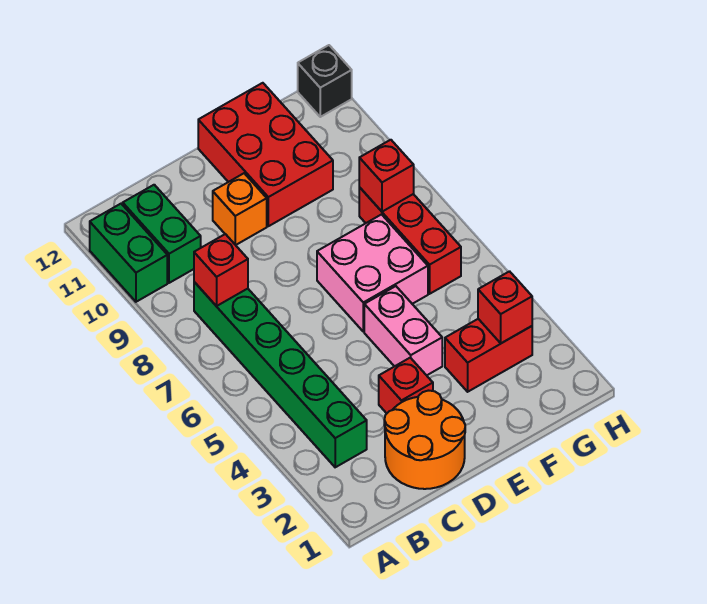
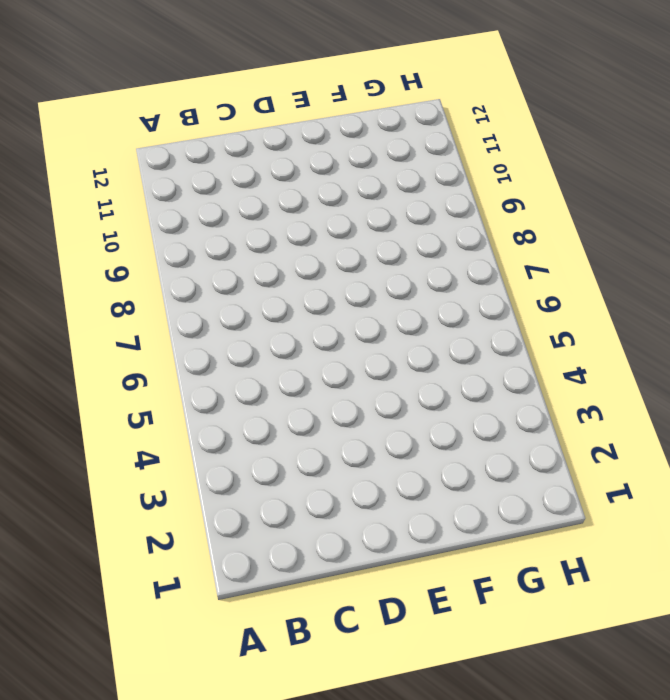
none -> green brick A10:A11 level 1
none -> green brick B3:B8 level 1
none -> green brick B10:B11 level 1

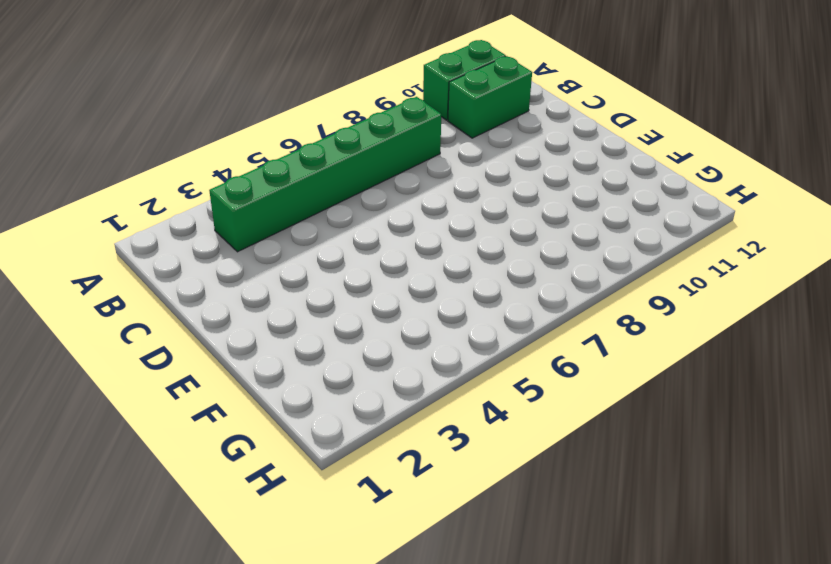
none -> orange round brick C1:D2 level 1
none -> red brick D3 level 1
none -> orange brick D10 level 1

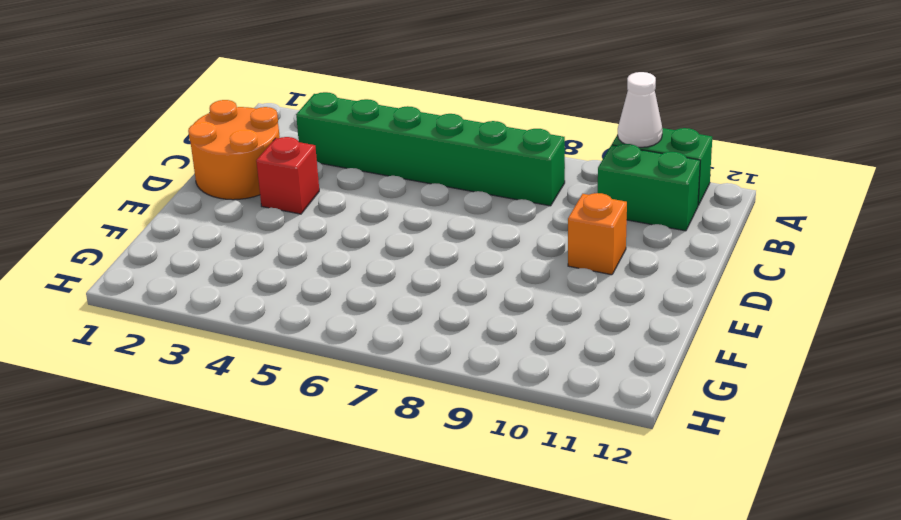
white cone A10 level 2 -> none
none -> pink brick E4:E5 level 1
none -> pink brick E6:F7 level 1
none -> red brick E10:F12 level 1

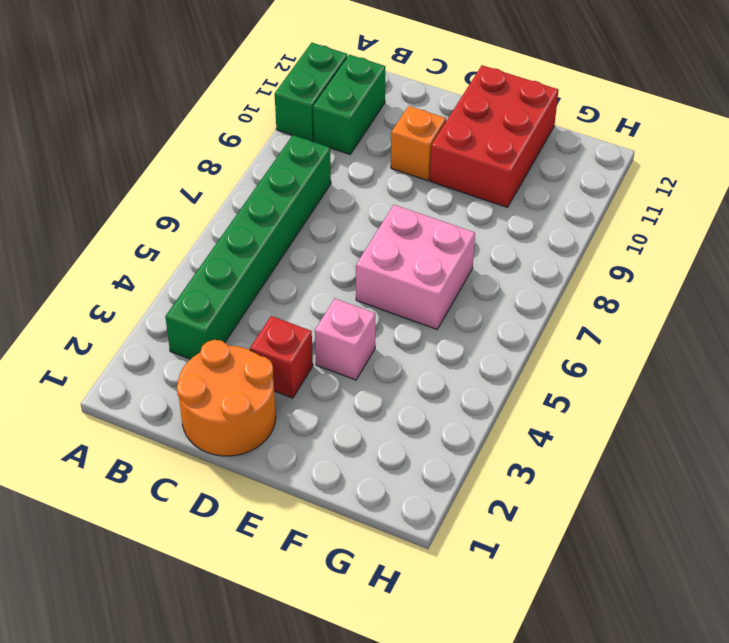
pink brick E4 level 1 -> pink brick E4:E5 level 1
none -> red brick F3:G3 level 1
none -> red brick G6:G8 level 1
none -> black brick H12 level 1

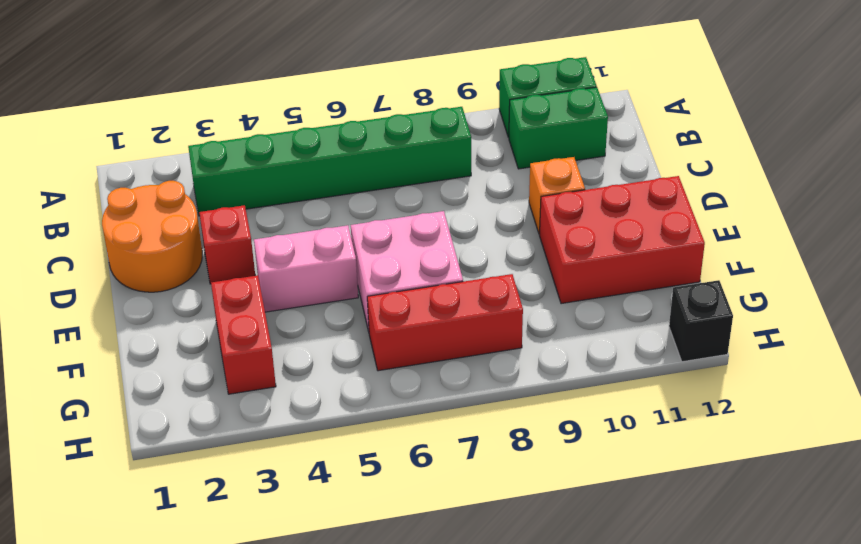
none -> red brick B8 level 2
none -> red brick G3 level 2
none -> red brick G8 level 2

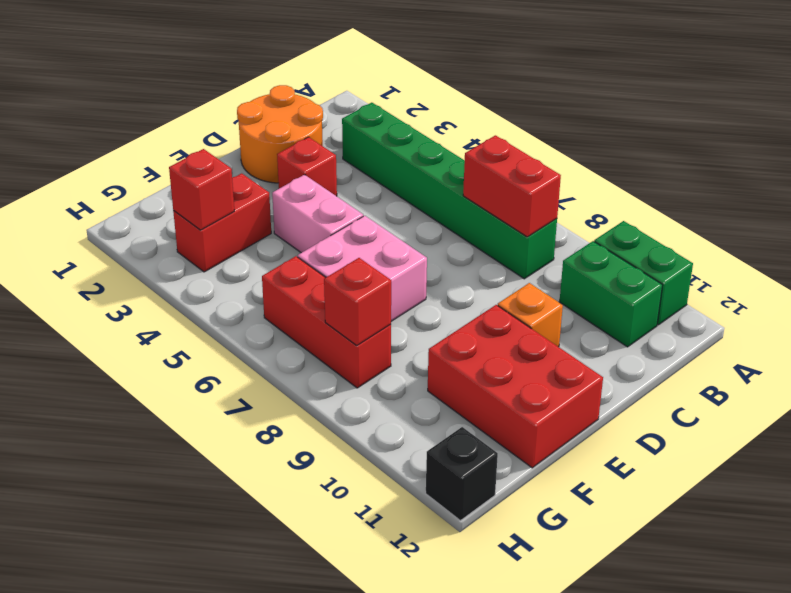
red brick B7:B8 level 2 -> red brick B8 level 2

